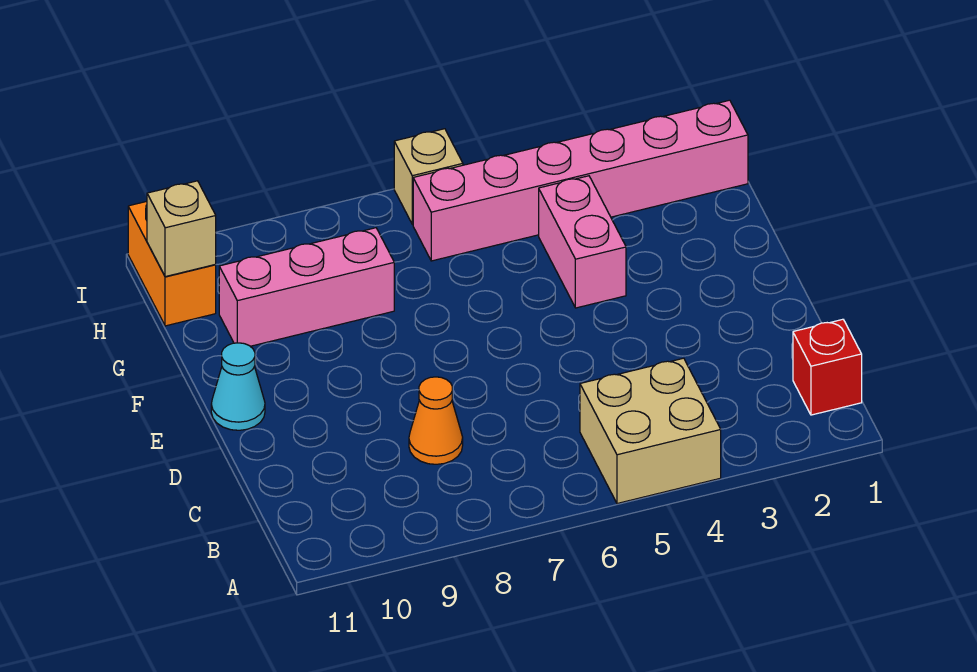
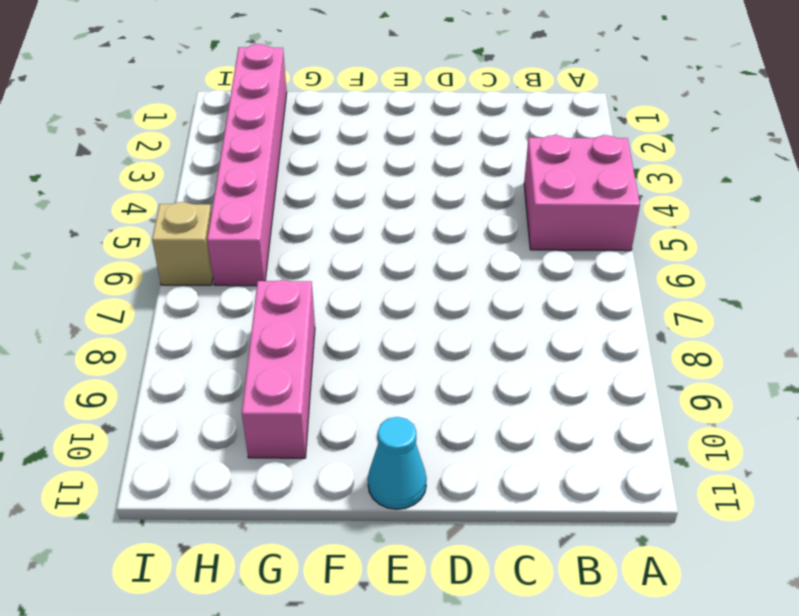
pink brick A4:B5 level 1 -> tan brick A4:B5 level 1
none -> red brick B1 level 1
none -> orange cone C8 level 1

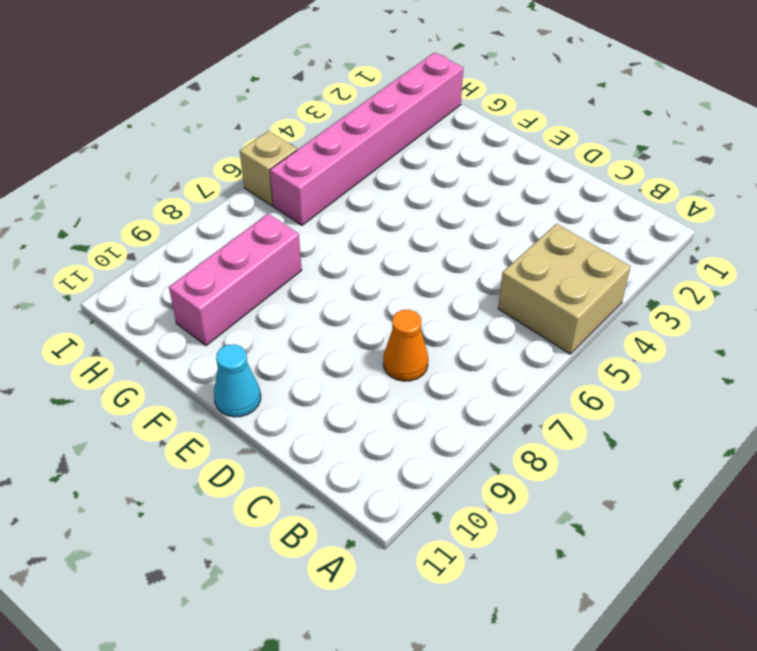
none -> red brick B1 level 1
none -> pink brick F4:G4 level 1

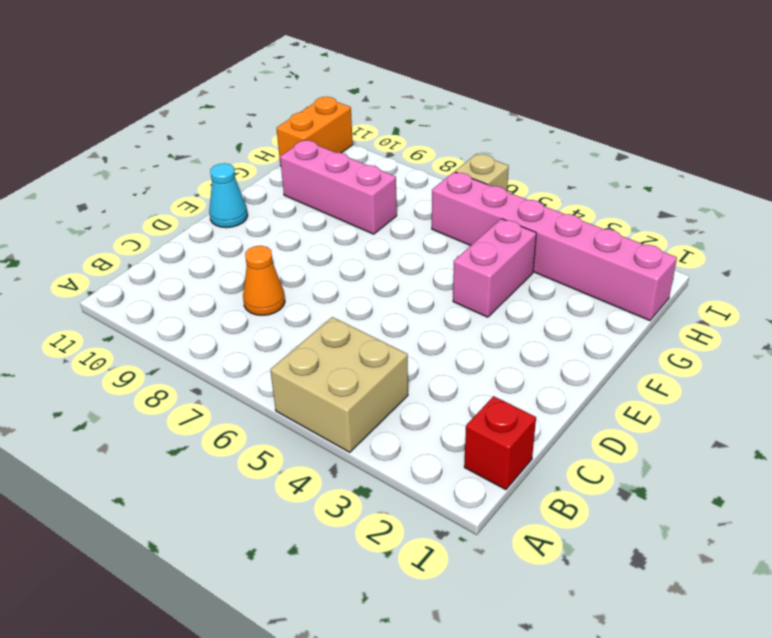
none -> tan brick H11 level 2

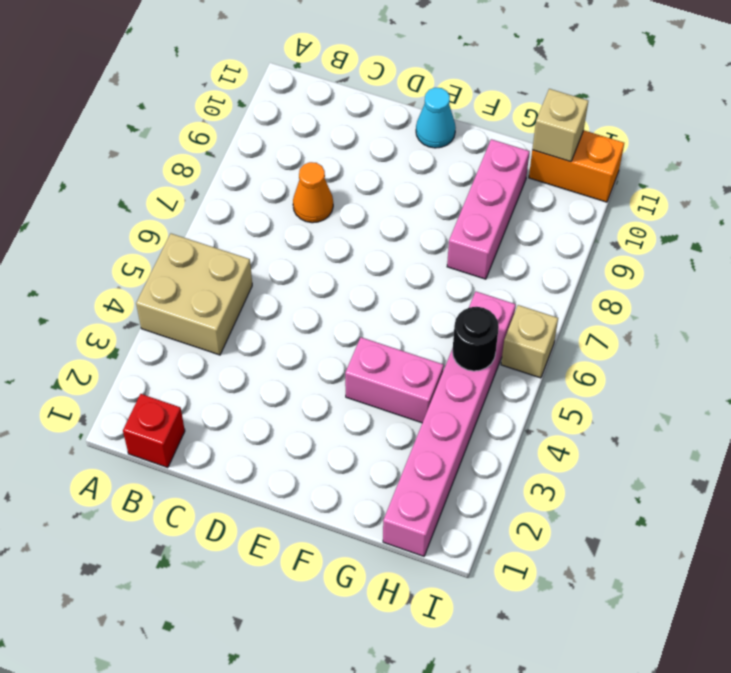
black round brick H5 level 2 -> none

